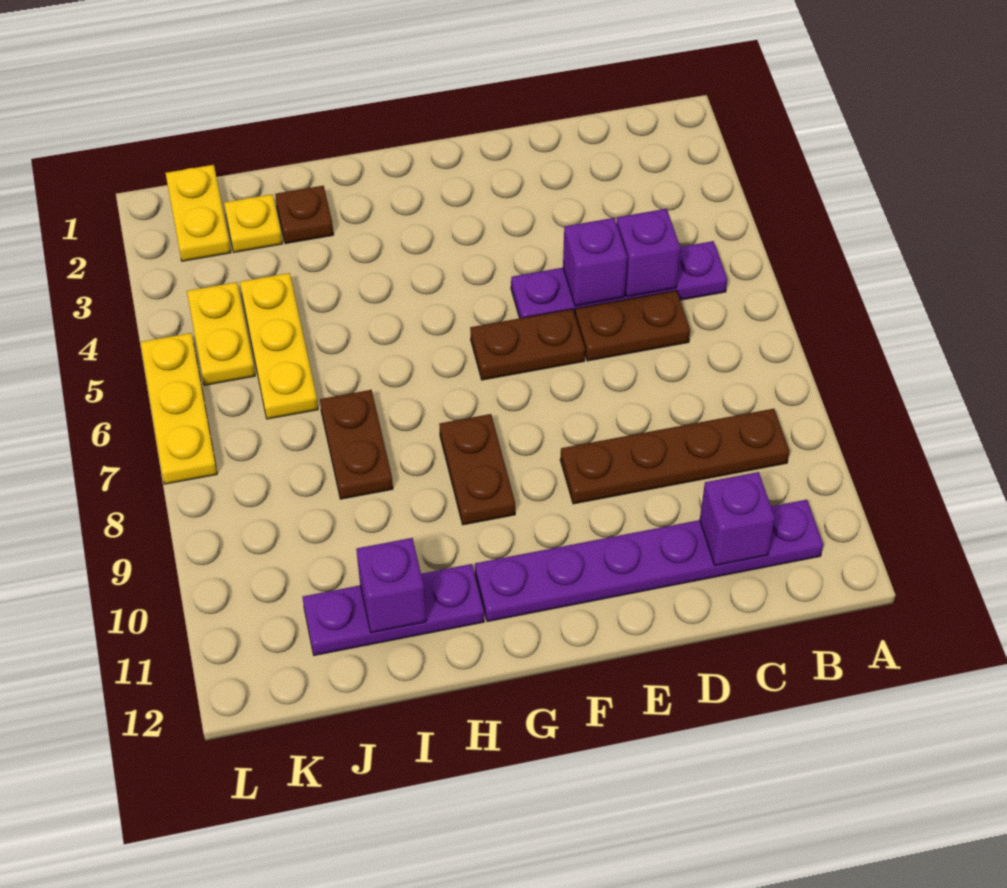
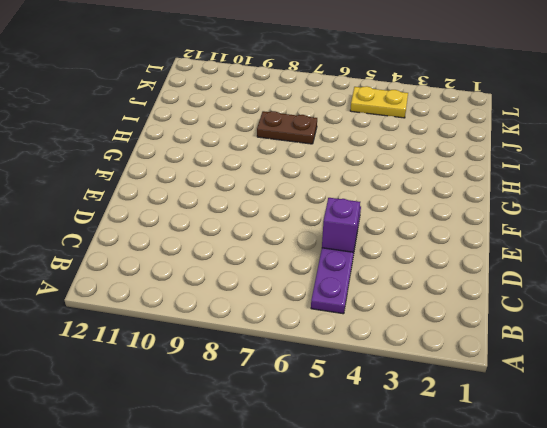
none -> brown plate B9:E9 level 1
none -> purple plate B11:G11 level 1
none -> brown plate C6:D6 level 1

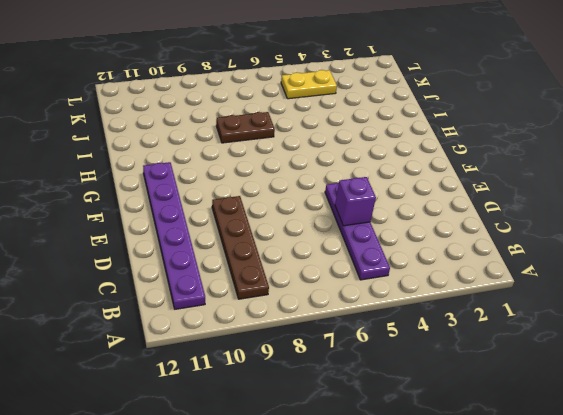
none -> brown plate C6:D6 level 1
none -> brown plate E6:F6 level 1
none -> brown plate G8:G9 level 1

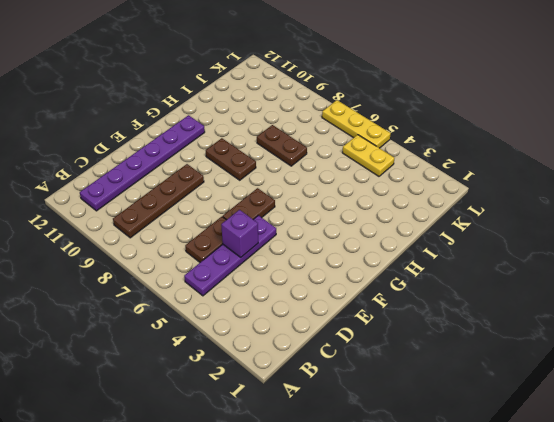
none -> purple plate H11:J11 level 1
none -> brown plate I2 level 1
none -> yellow plate J2 level 1

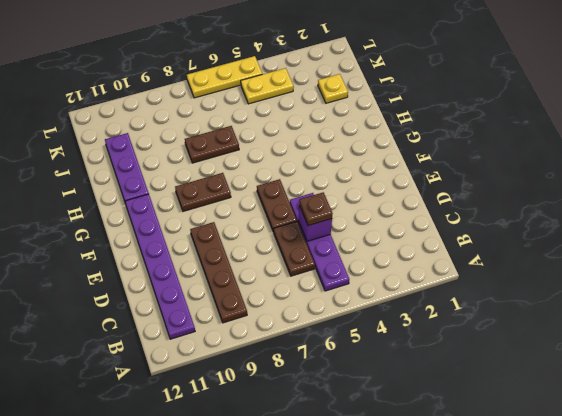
brown plate D5 level 3 -> brown plate I2 level 1
none -> yellow plate J4:J6 level 1
none -> yellow plate K1:K2 level 1
none -> purple brick C5 level 2

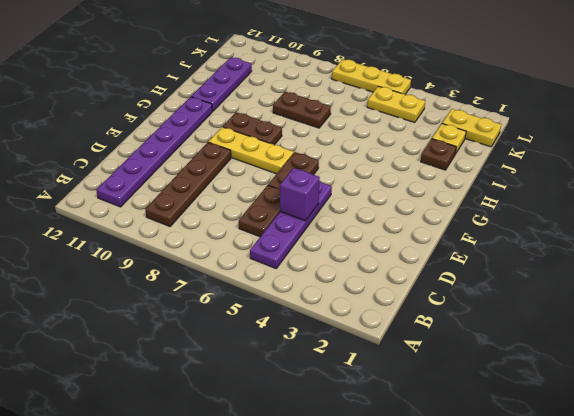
yellow plate F7:F9 level 1 -> yellow plate J4:J6 level 1
none -> purple brick C5 level 2
none -> purple brick C11 level 2
none -> purple brick I11 level 2

